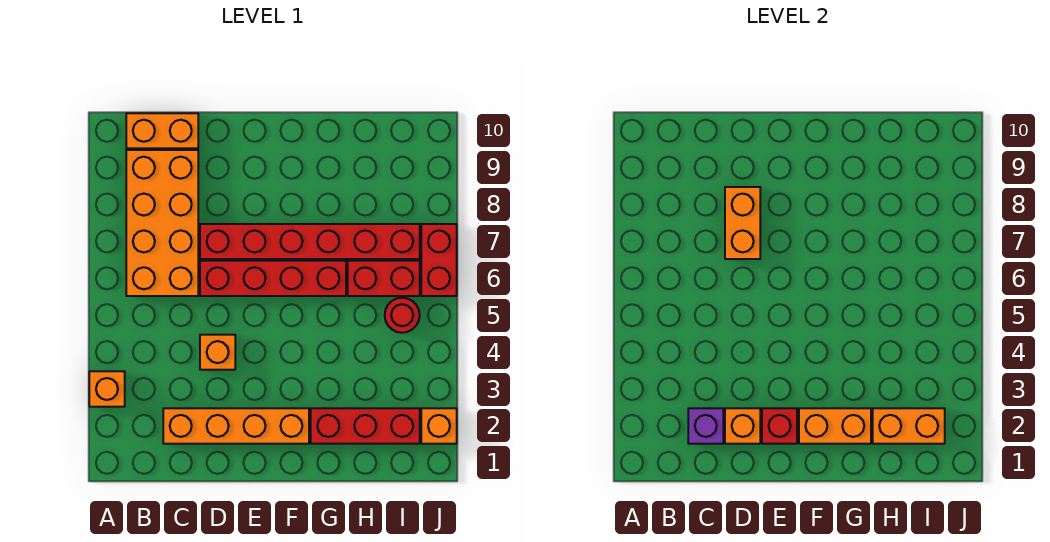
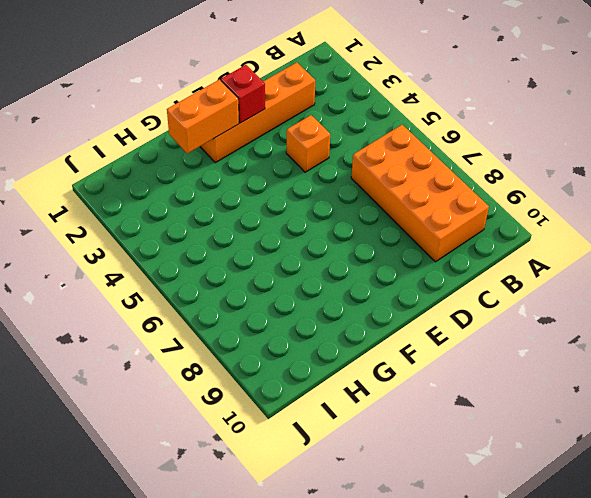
none -> orange brick A3 level 1
none -> orange brick B10:C10 level 1
none -> red brick D6:G6 level 1

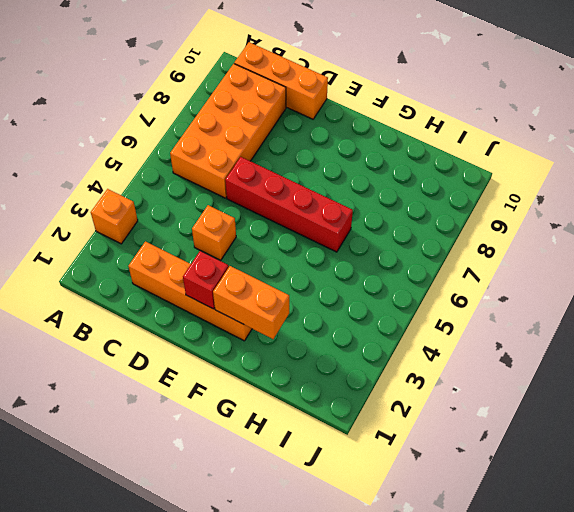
orange brick B10:D10 level 1 -> orange brick B10:C10 level 1
none -> red brick D7:I7 level 1
none -> red brick G2:I2 level 1
none -> red brick H6:I6 level 1

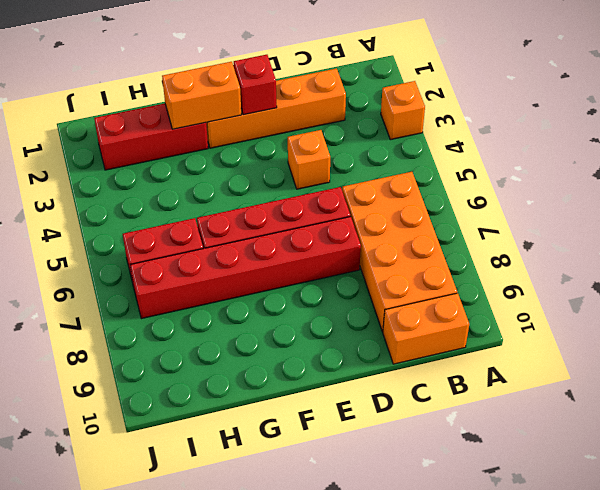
none -> red round brick I5 level 1
none -> orange brick J2 level 1
none -> red brick J6:J7 level 1

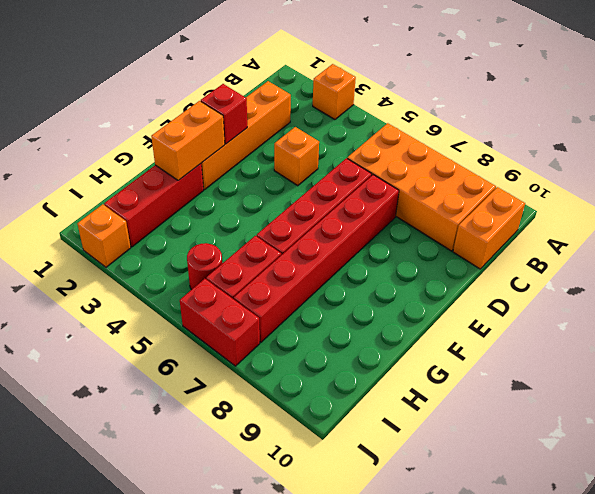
none -> purple brick C2 level 2
none -> orange brick D2 level 2
none -> orange brick D7:D8 level 2

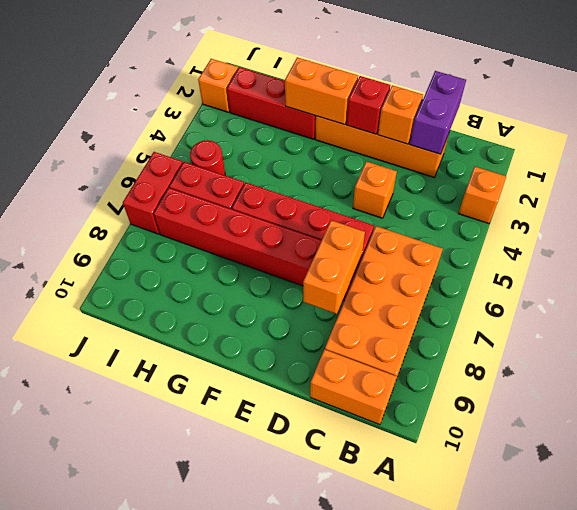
purple brick C1:C2 level 2 -> purple brick C2 level 2
none -> orange brick H2:I2 level 2

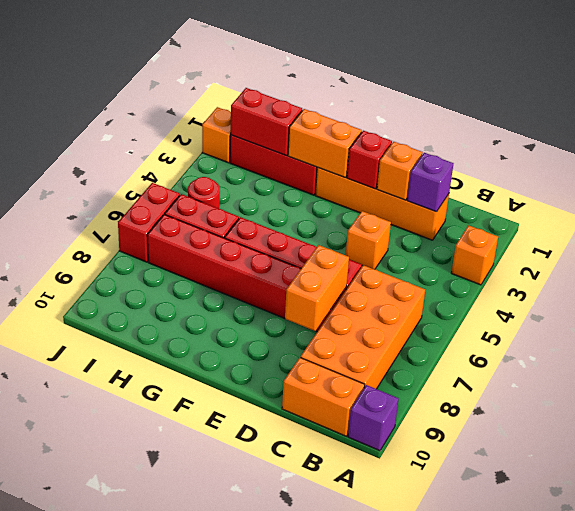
purple brick A10 level 1 -> none
red brick H2:I2 level 2 -> orange brick H2:I2 level 2

